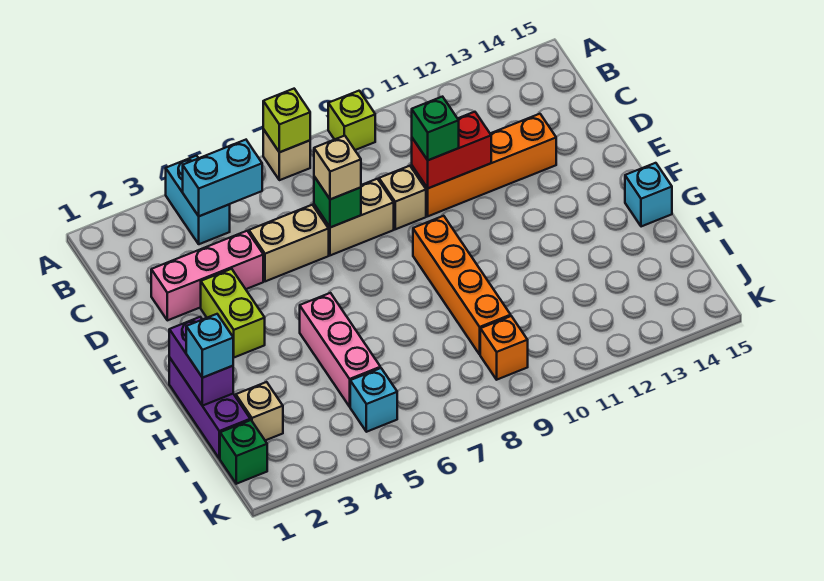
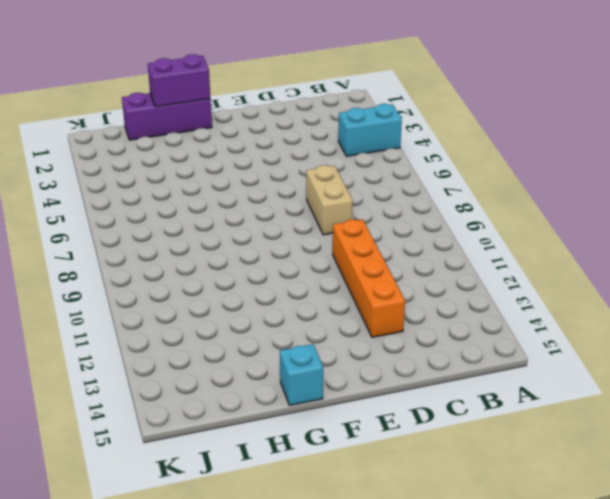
none -> tan brick A7 level 1
none -> lime brick A9 level 1
none -> pink brick D2:D4 level 1

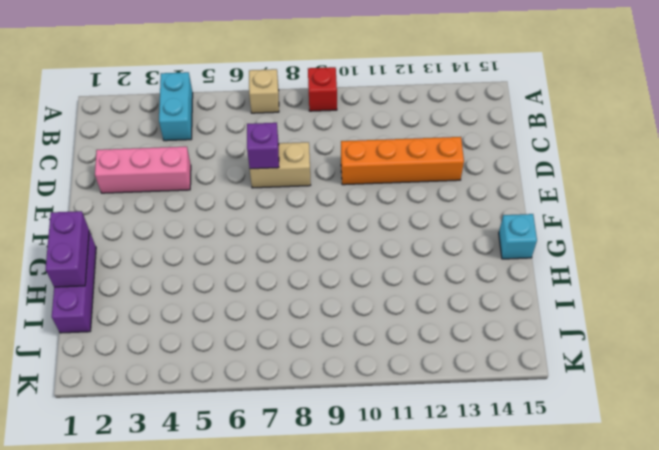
red brick A9 level 1 -> lime brick A9 level 1
purple brick D7 level 2 -> green brick D7 level 2
none -> tan brick D5:D6 level 1
none -> tan brick D9 level 1
none -> lime brick E3:F3 level 1

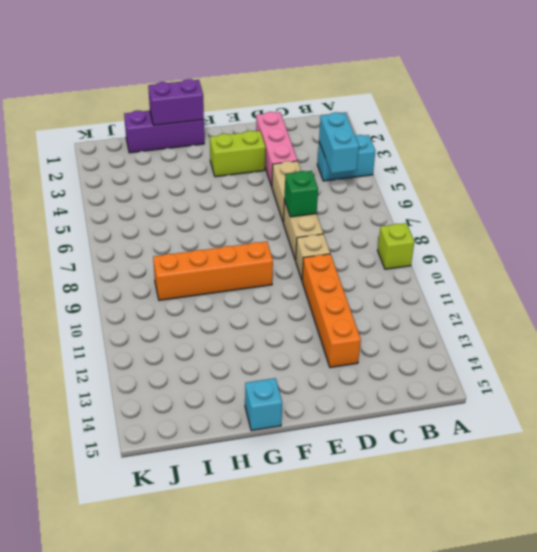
none -> tan brick A7 level 1
none -> pink brick G5:I5 level 1
none -> tan brick I2 level 1

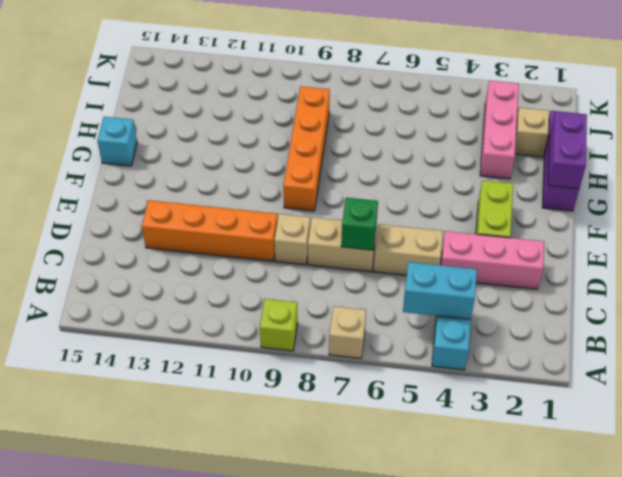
pink brick H3:J3 level 1 -> pink brick G5:I5 level 1
none -> green brick J1 level 1
none -> cyan brick J5 level 1
none -> orange brick J9 level 1

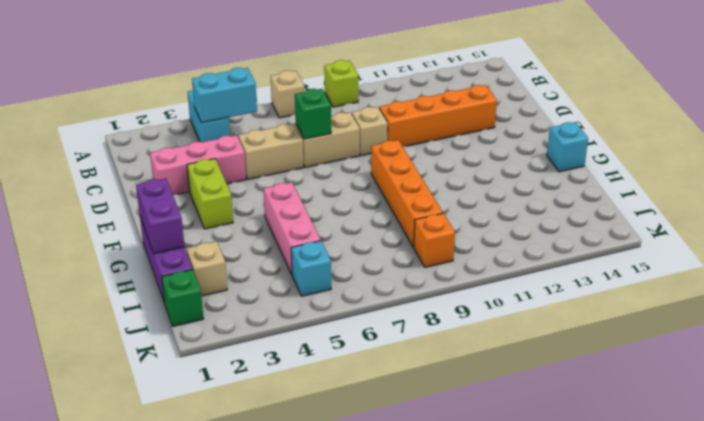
none -> lime brick A7 level 2
none -> red brick D10:D11 level 2
none -> tan brick D7 level 3

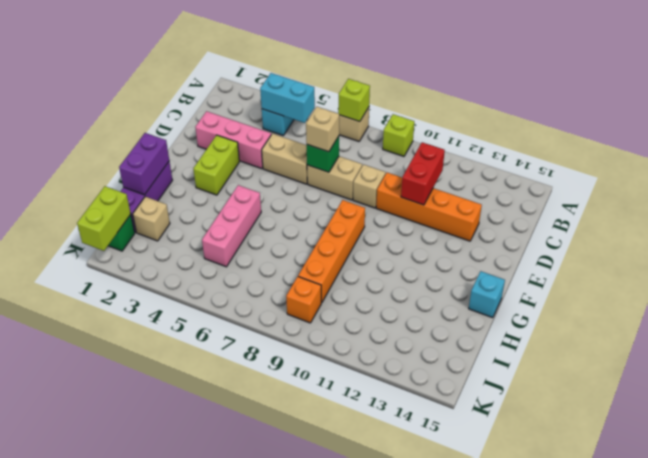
red brick C11:D11 level 2 -> red brick D10:D11 level 2
lime brick J1:K1 level 2 -> none
none -> cyan brick J5 level 1
none -> green brick D10 level 3
none -> cyan brick H1 level 3

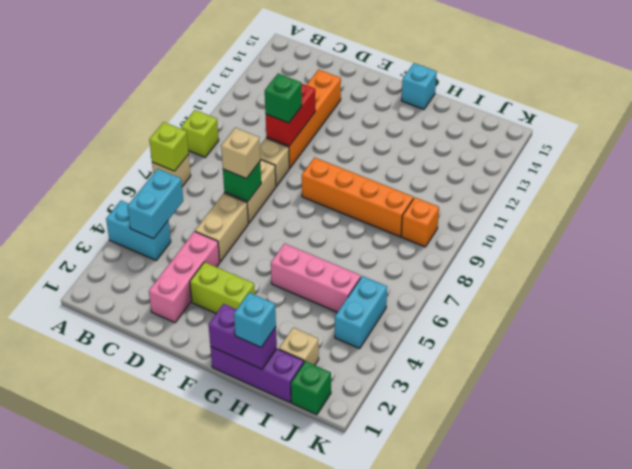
cyan brick J4:J5 level 1 -> cyan brick J5 level 1

